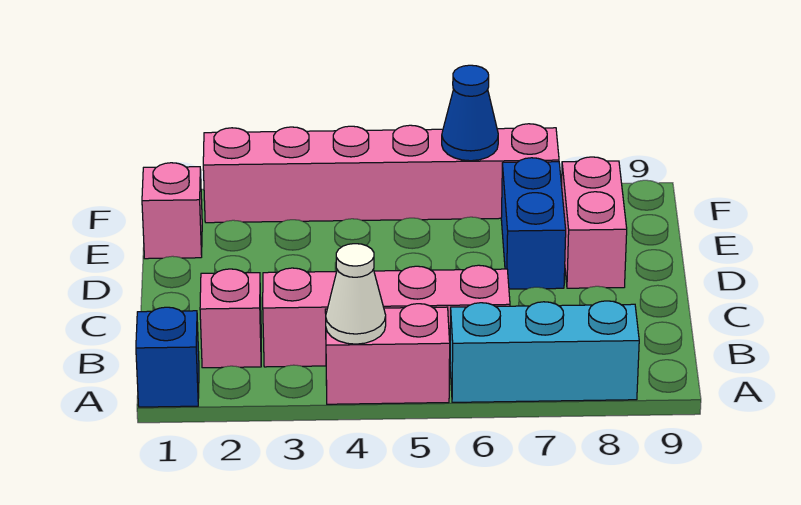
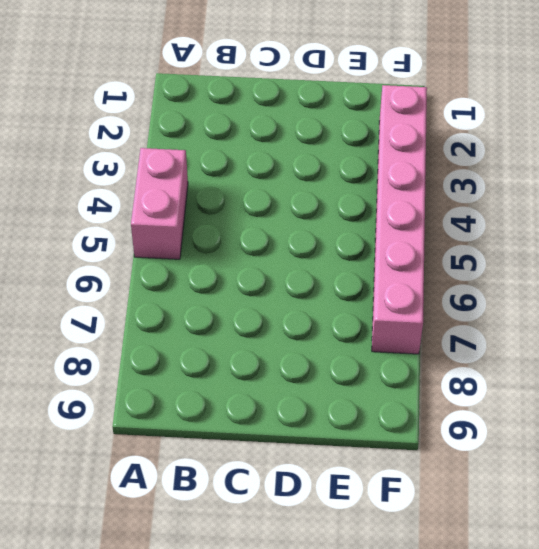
none -> blue brick A1 level 1
none -> cyan brick A6:A8 level 1

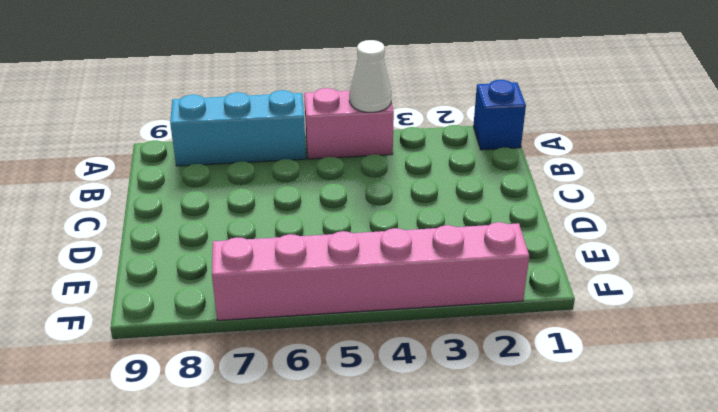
none -> pink brick B2 level 1
none -> pink brick B3:B6 level 1

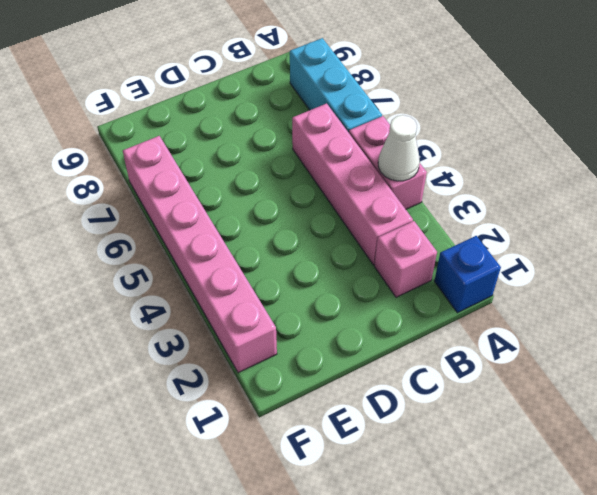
none -> blue brick D7:E7 level 1
none -> pink brick D8:E8 level 1

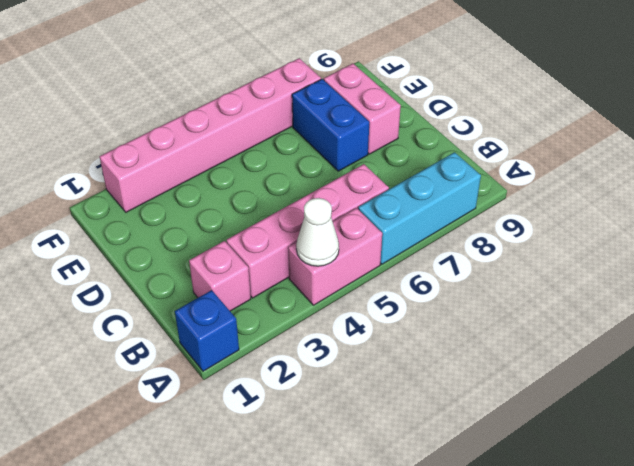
none -> pink brick E1 level 1
none -> blue cone F6 level 2

